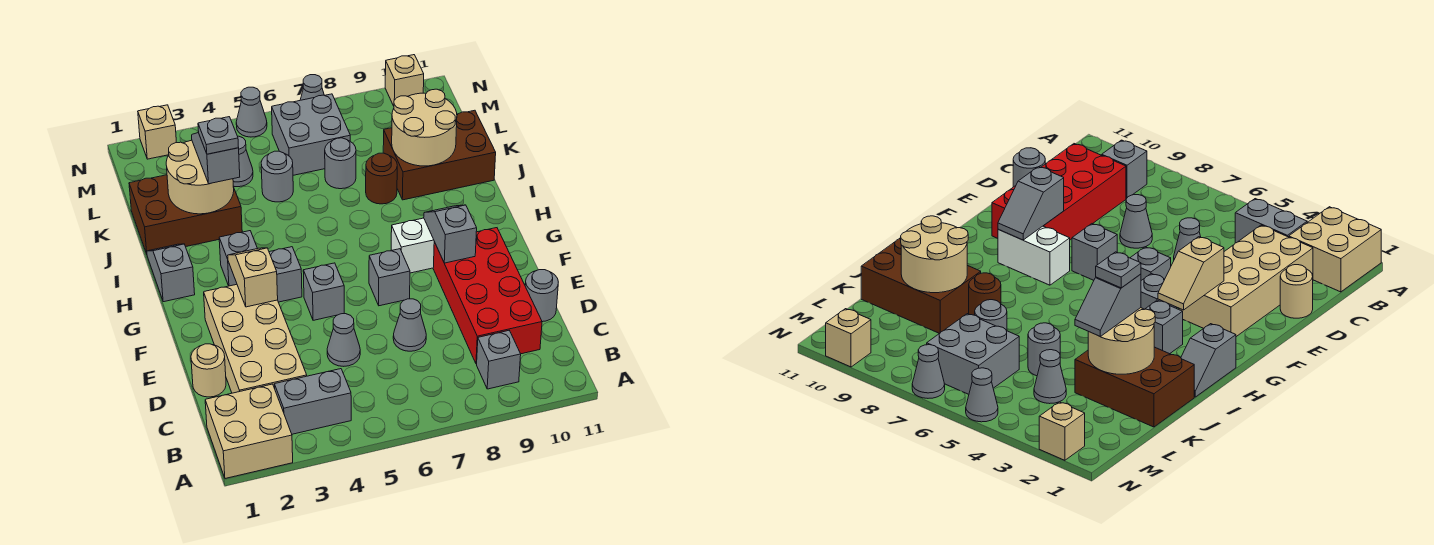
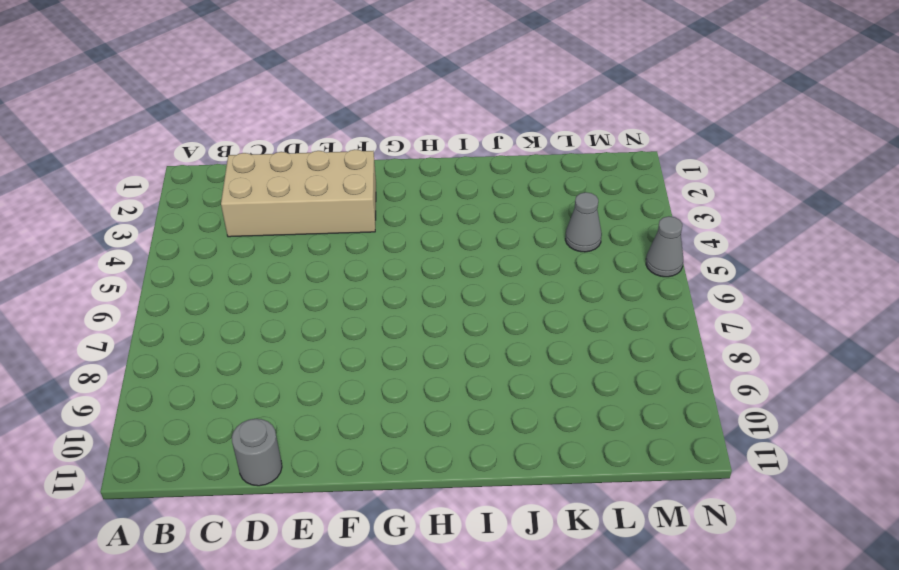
none -> tan brick A1:B2 level 1
none -> grey brick B3:B4 level 1
none -> grey brick B9 level 1
none -> red brick C9:F10 level 1

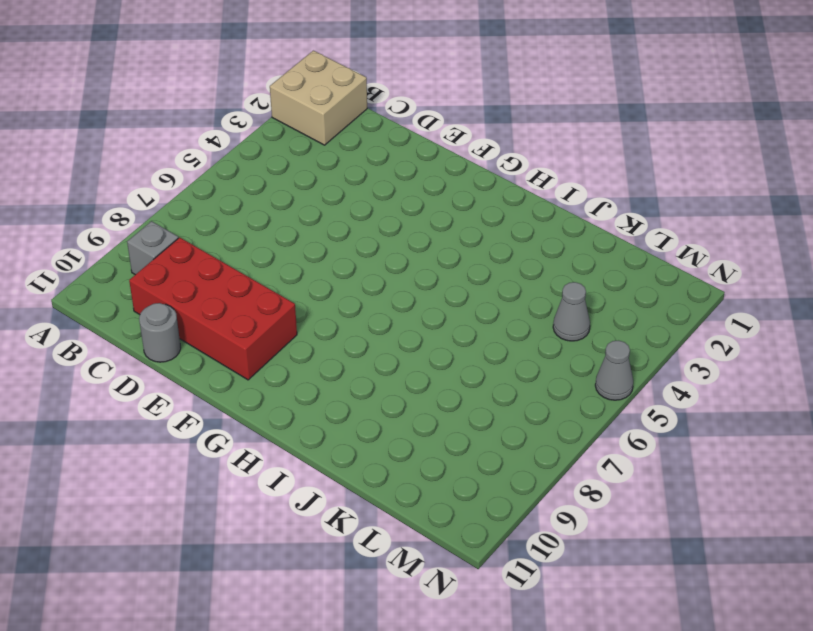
none -> grey brick B3:B4 level 1
none -> tan brick C2:F3 level 1
none -> tan round brick D1 level 1
none -> grey cone D5 level 1

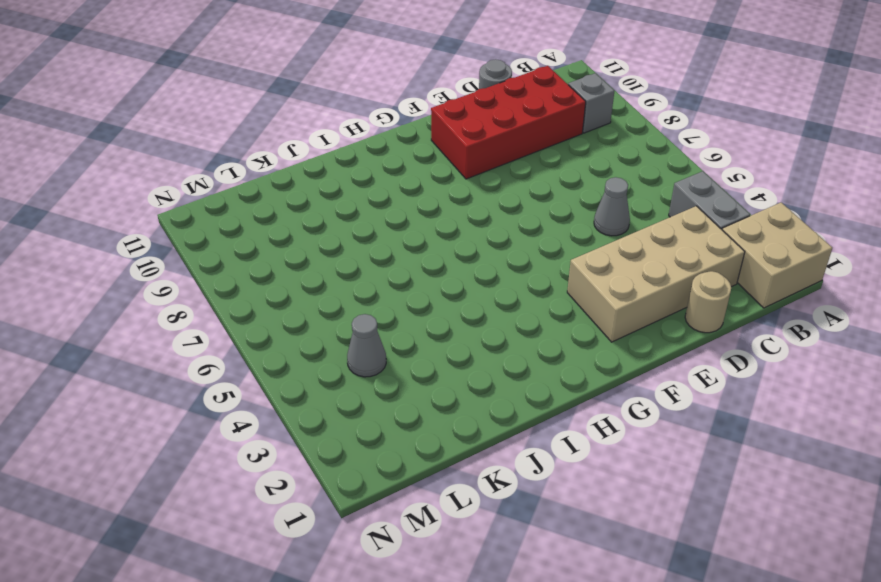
none -> grey cone D7 level 1
none -> grey brick F5 level 1
none -> grey brick F7 level 1
none -> grey brick G4 level 1

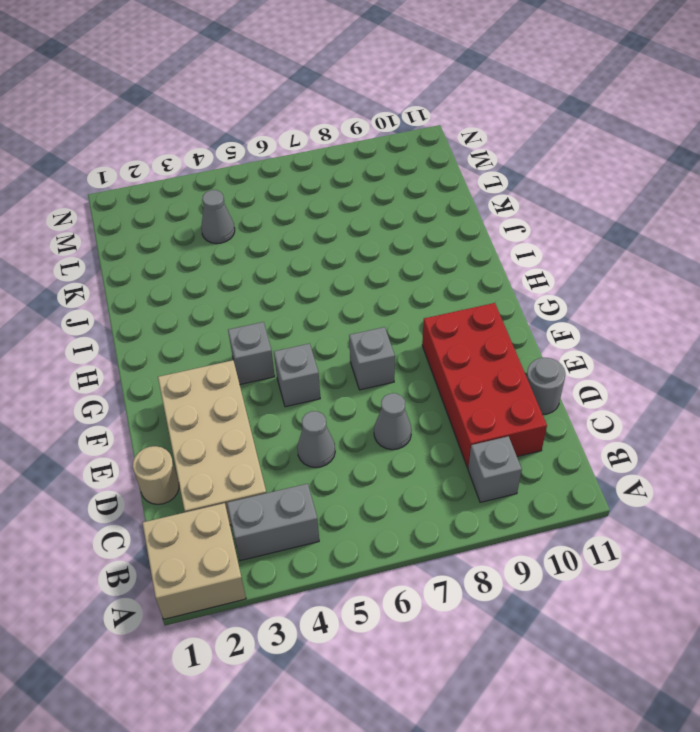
none -> white brick G8:G9 level 1
none -> grey slope H1:I1 level 1 top H
none -> grey brick H3 level 1
none -> brown brick J1:K3 level 1

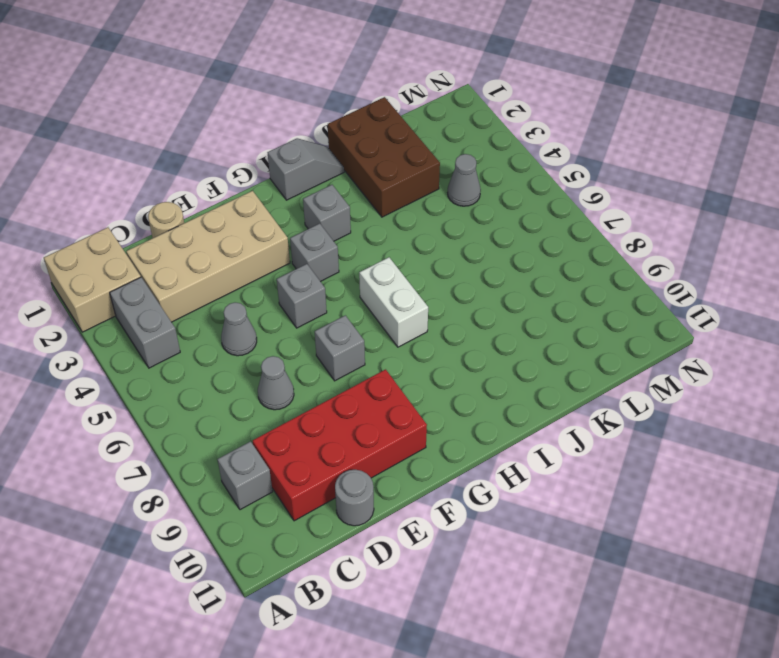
white brick H6:H7 level 1 -> white brick G8:G9 level 1
none -> brown round brick J8 level 1
none -> brown brick J9:K11 level 1
none -> grey round brick K5 level 1
none -> grey round brick K7 level 1

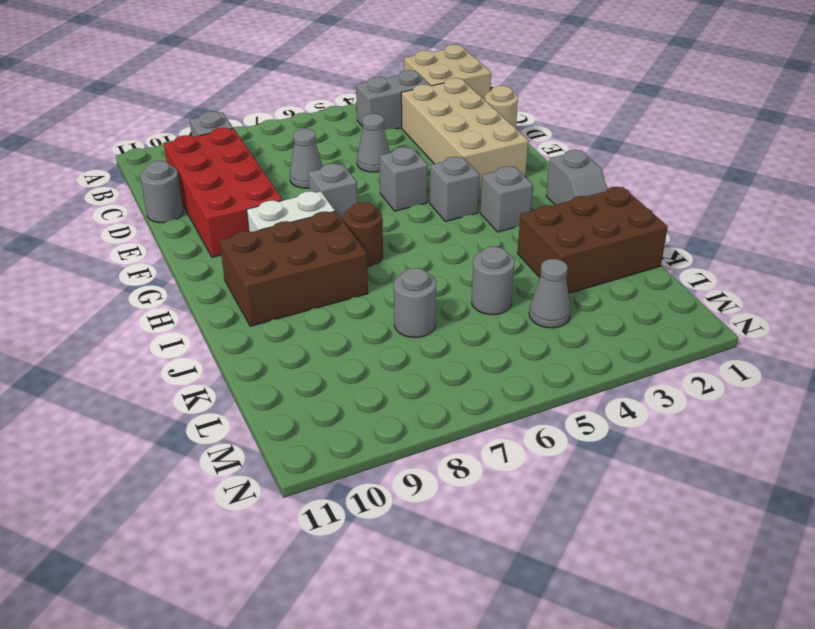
brown round brick H7 level 1 -> brown round brick J8 level 1
brown brick H8:I10 level 1 -> brown brick J9:K11 level 1
none -> grey brick L6:M7 level 1
none -> tan brick N2 level 1
none -> grey cone N5 level 1
none -> grey cone N7 level 1

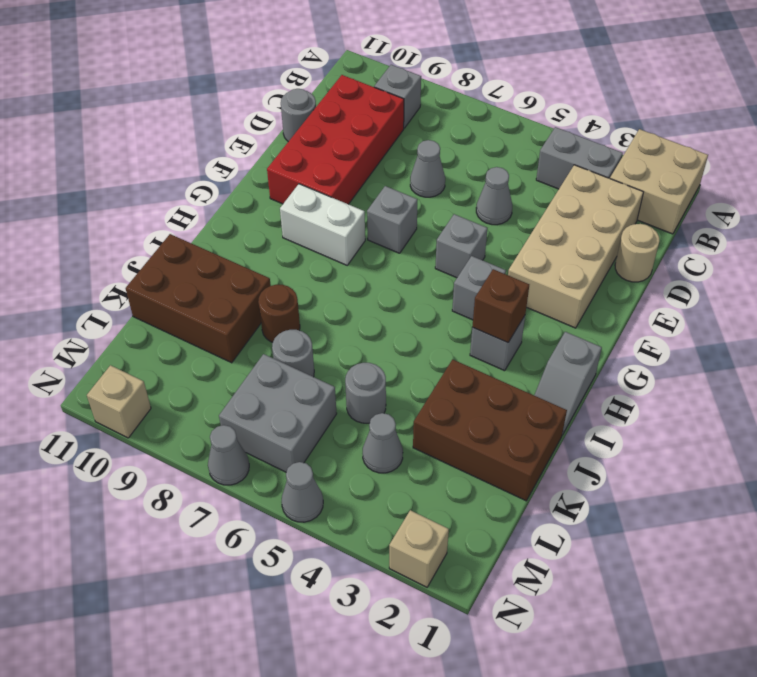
brown brick H3 level 2 -> none
none -> tan slope F3:G3 level 2 top F
none -> grey slope F9:G9 level 2 top F
none -> tan round brick J2:K3 level 2
none -> tan round brick J9:K10 level 2

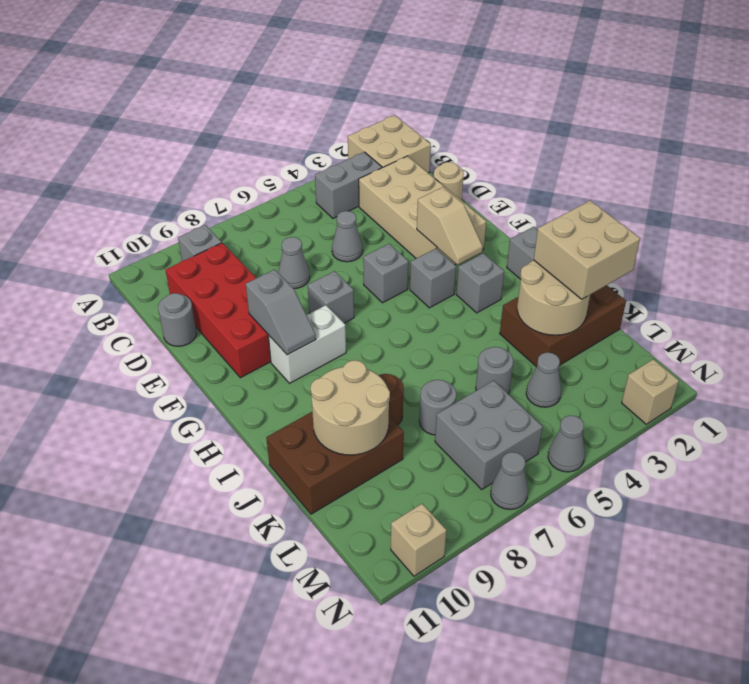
tan brick J1:K2 level 3 -> none
none -> grey slope J3:K3 level 3 top J
none -> grey plate J3 level 4

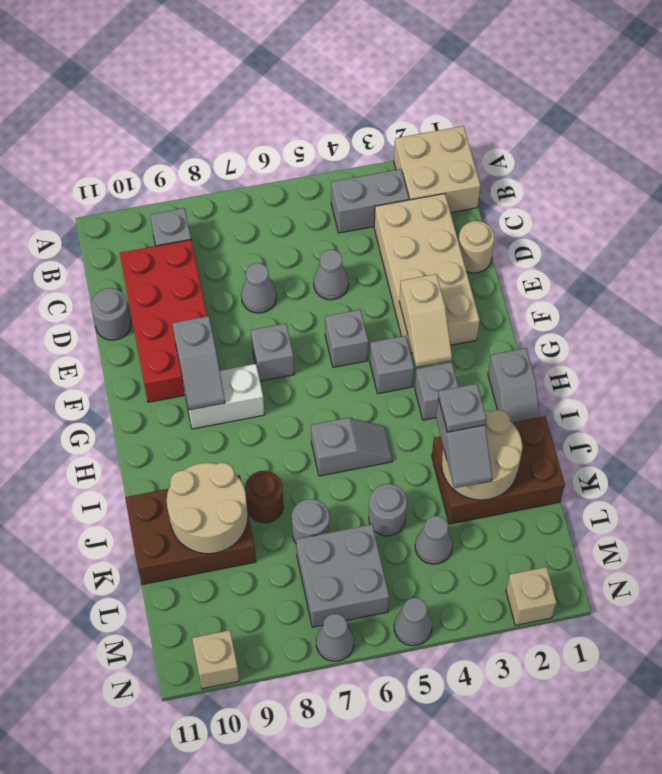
grey slope I5:I6 level 1 top 6 -> none

